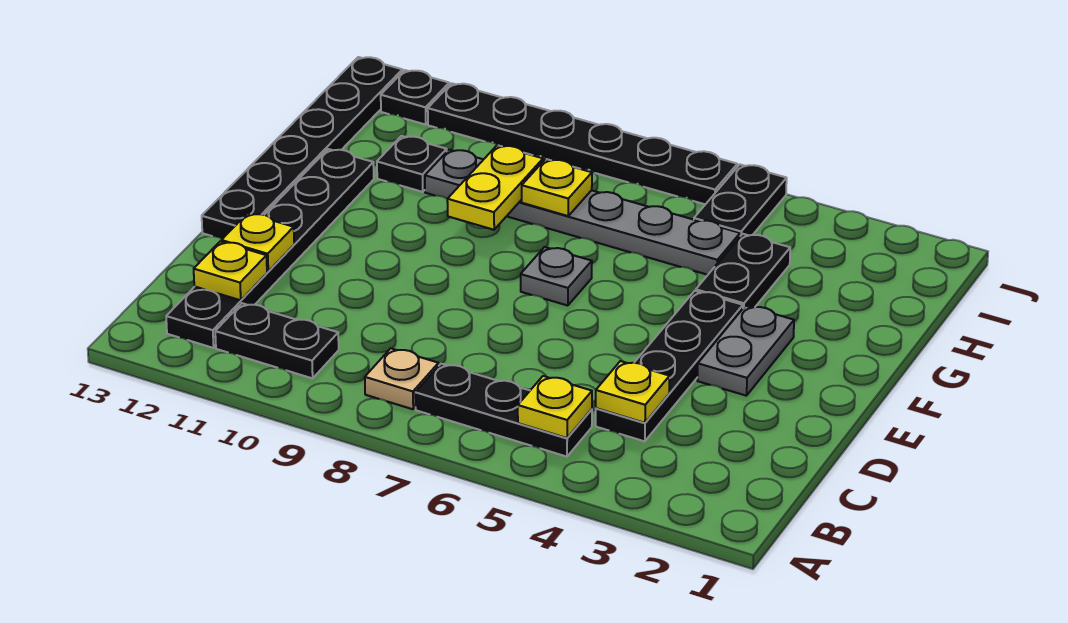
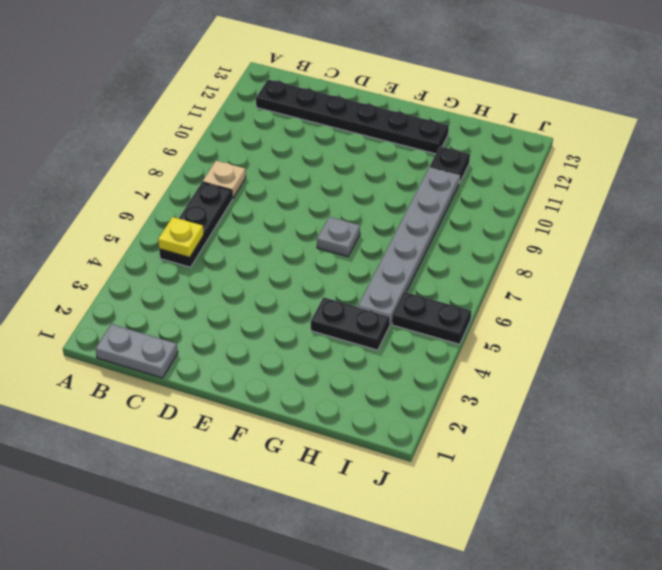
grey plate B1:C1 level 1 -> grey plate E3:F3 level 1
none -> black plate B10:B11 level 1
none -> black plate C4:F4 level 1
none -> black plate E13:J13 level 1

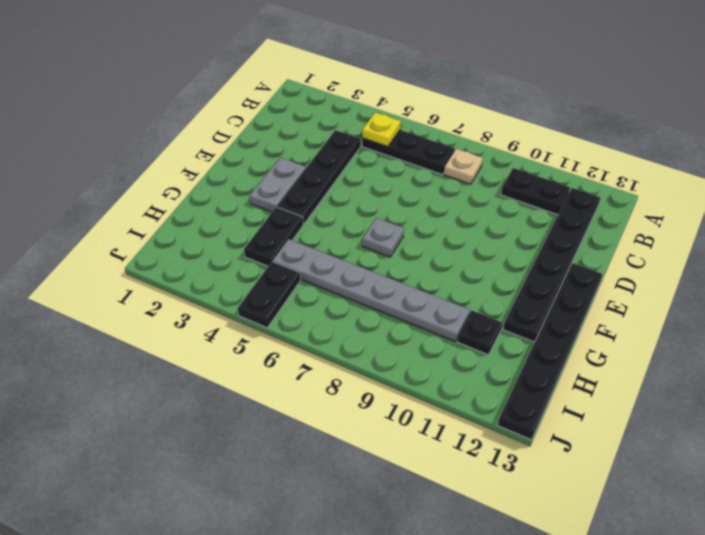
none -> black plate J6:J11 level 1
none -> black plate J12 level 1
none -> yellow plate C4 level 2

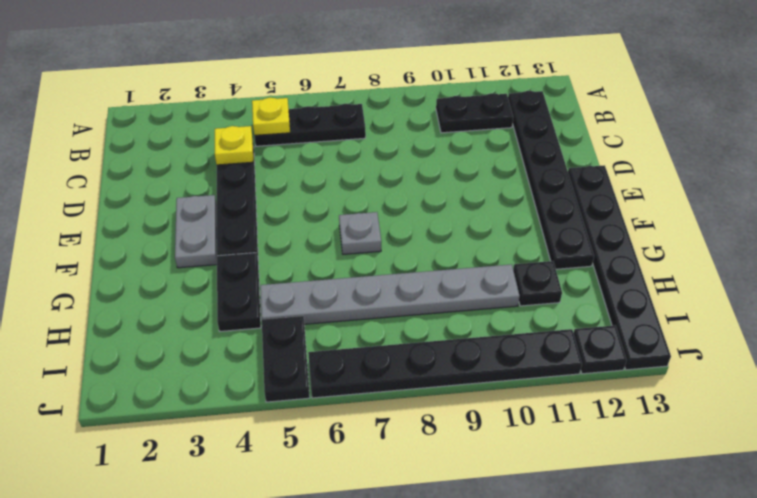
none -> tan plate B8 level 1
none -> yellow plate C12 level 2
none -> yellow plate D12 level 2

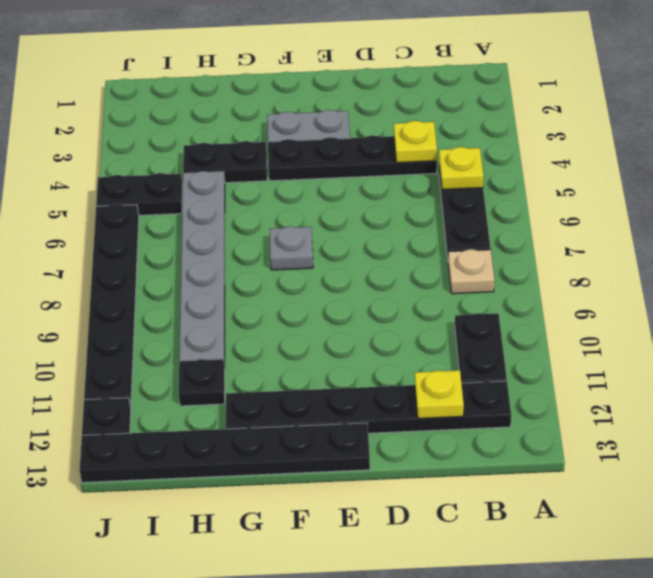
none -> yellow plate D12 level 2
none -> yellow plate G9:H9 level 2
none -> yellow plate H8 level 2

